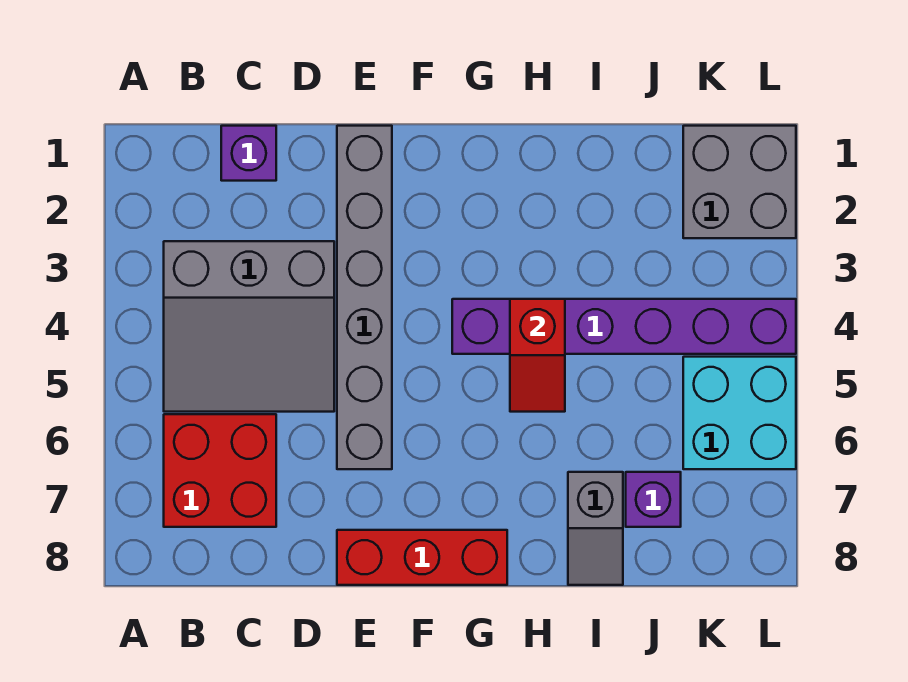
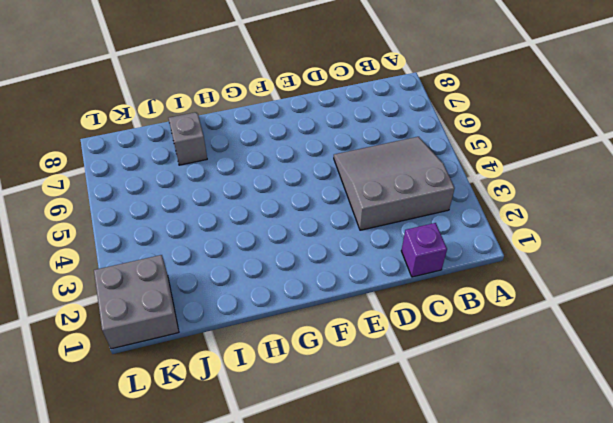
none -> red brick B6:C7 level 1
none -> grey brick E1:E6 level 1

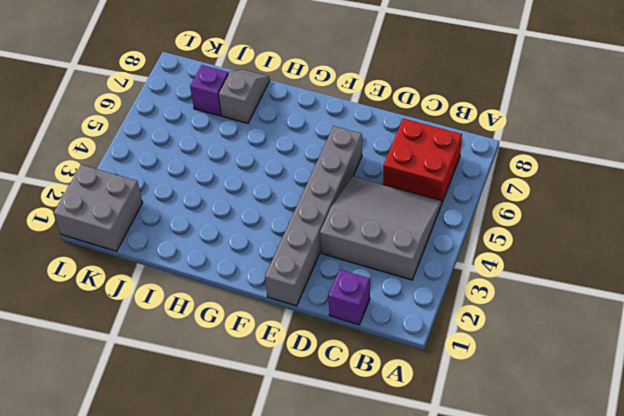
none -> red brick E8:G8 level 1
none -> purple brick G4:L4 level 1

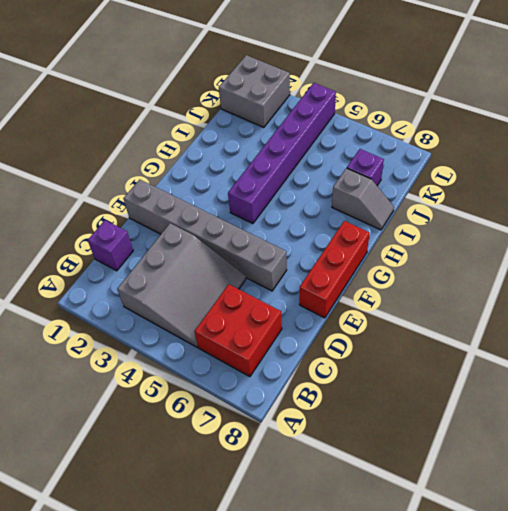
none -> cyan brick K5:L6 level 1
none -> red slope H4:H5 level 2 top 4

